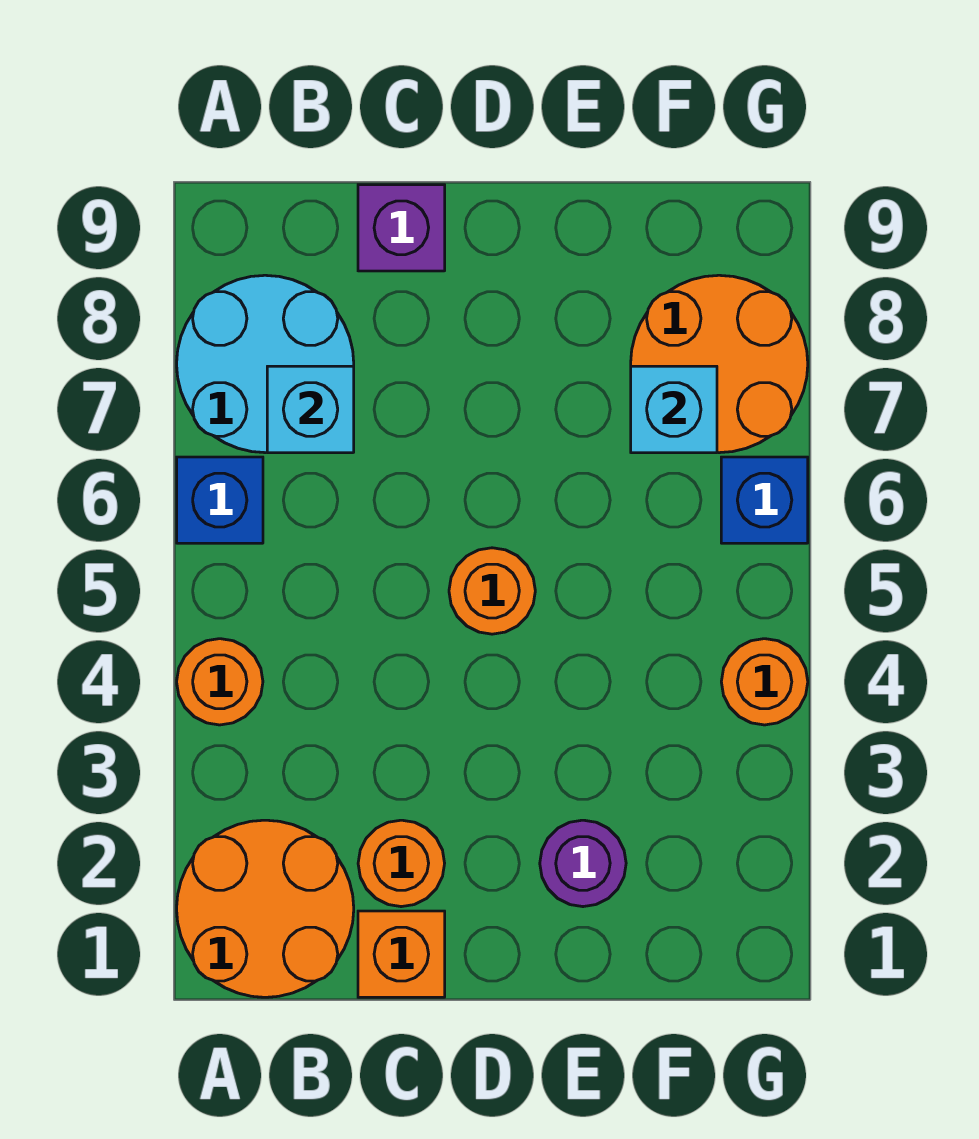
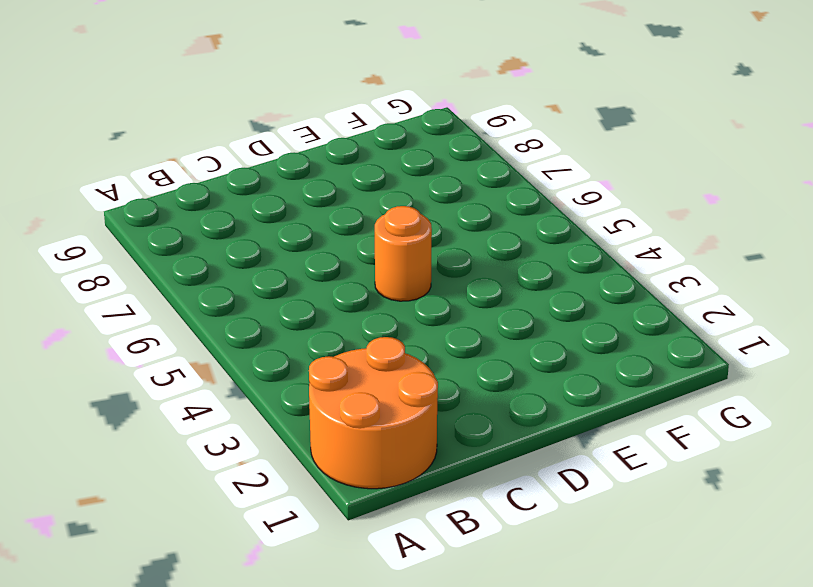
none -> orange round brick A4 level 1
none -> blue brick A6 level 1
none -> cyan round brick A7:B8 level 1

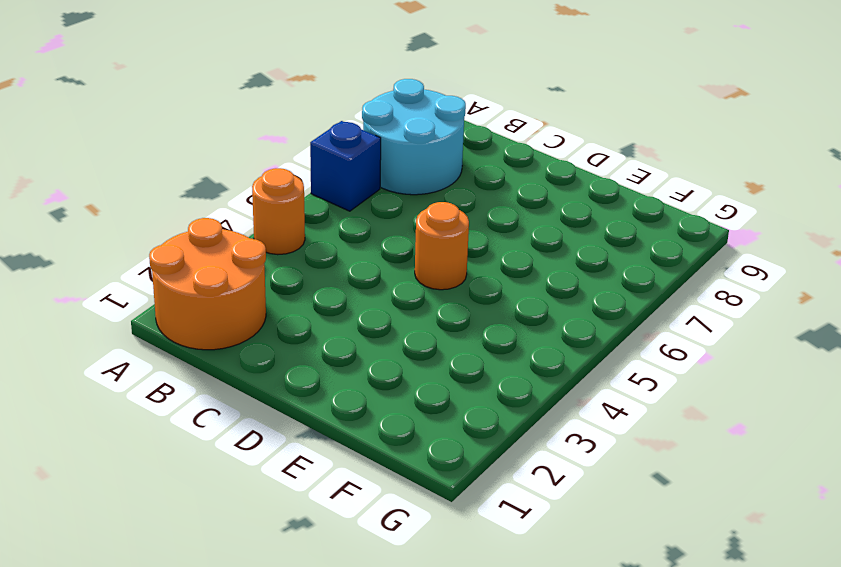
none -> orange brick C1 level 1
none -> orange round brick C2 level 1
none -> purple brick C9 level 1

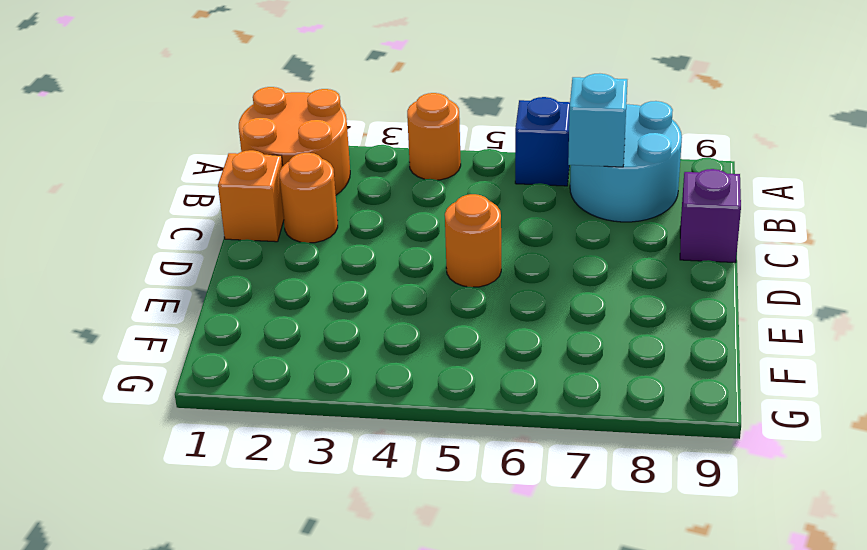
none -> purple round brick E2 level 1
none -> orange round brick F7:G8 level 1
none -> orange round brick G4 level 1

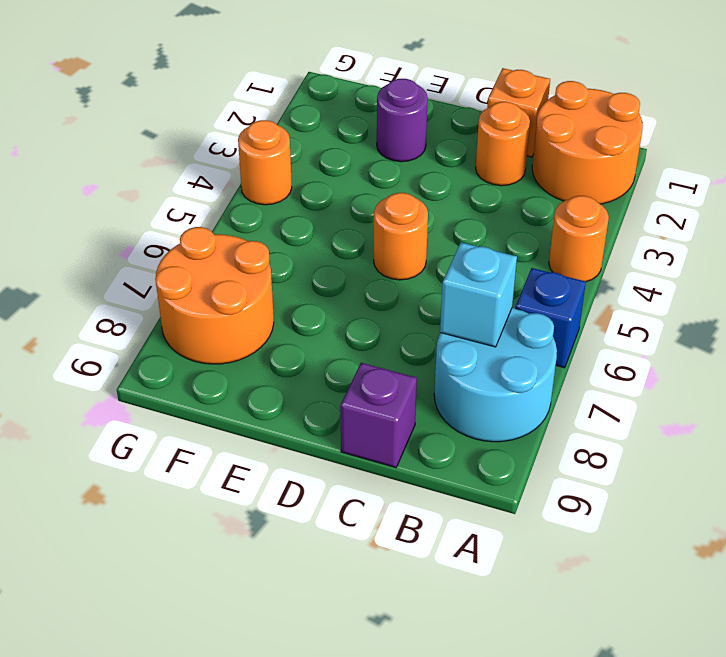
none -> blue brick G6 level 1
none -> cyan brick F7 level 2

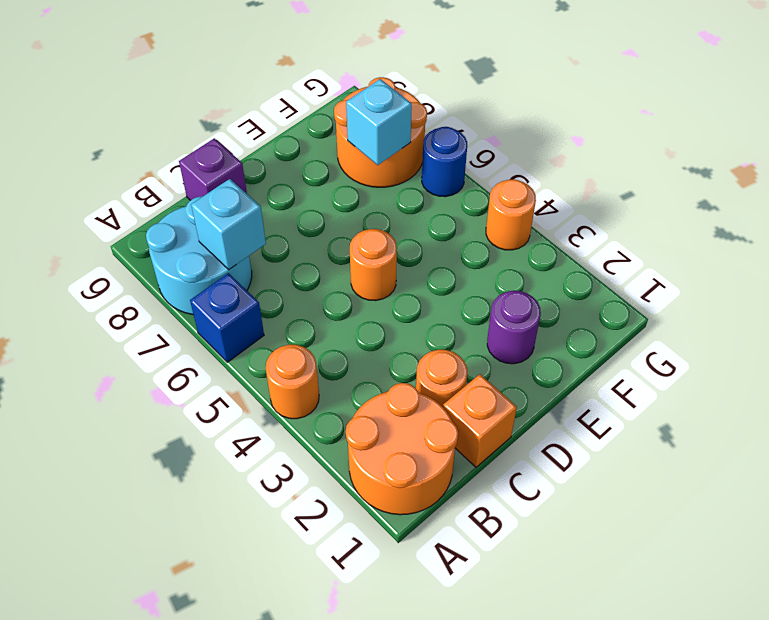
blue round brick G6 level 1 -> blue brick G6 level 1

